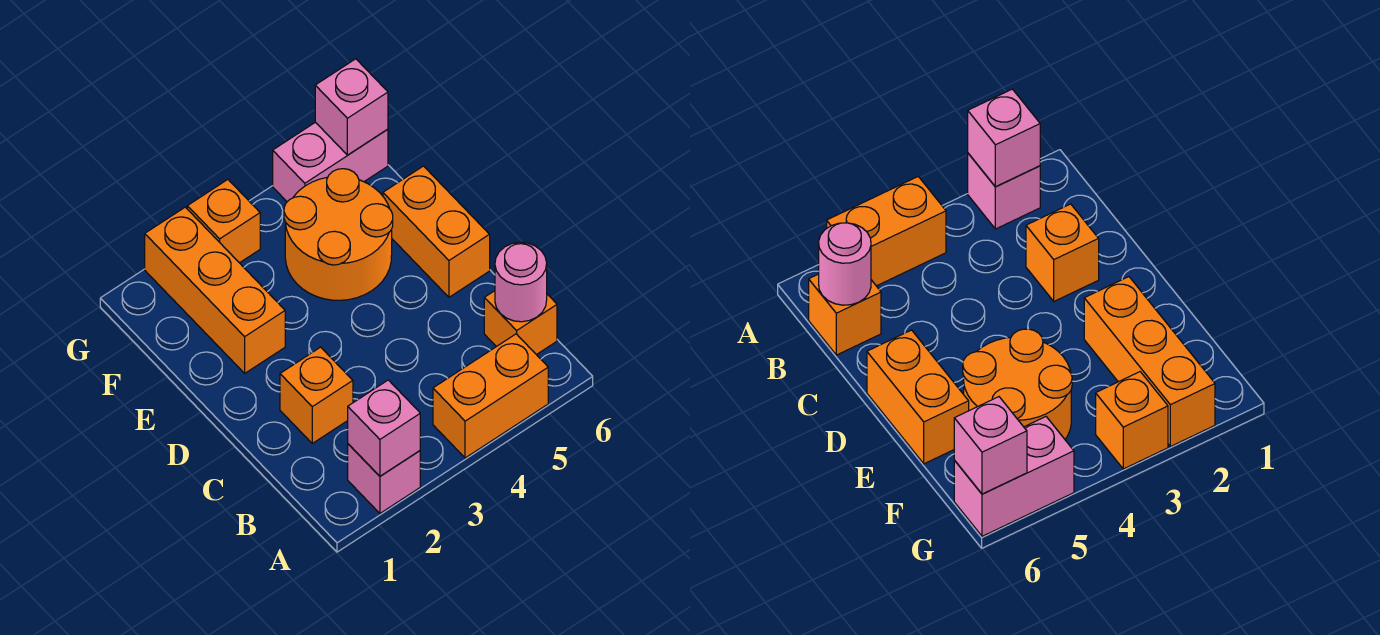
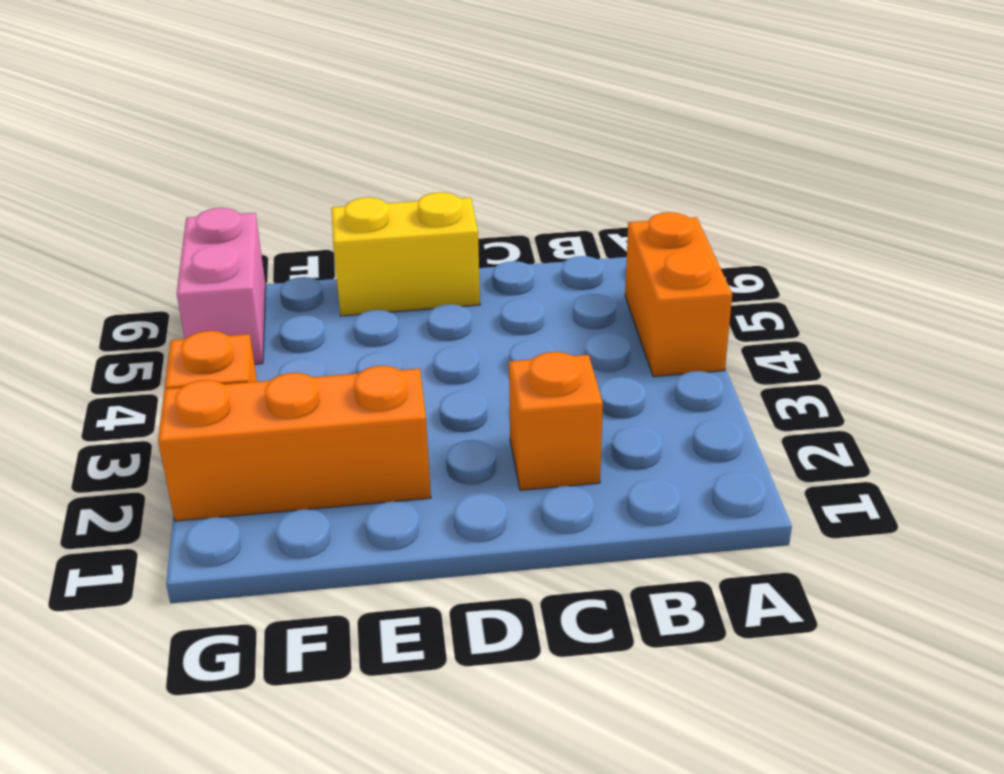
yellow brick D6:E6 level 1 -> orange brick D6:E6 level 1
none -> pink brick A2 level 1
none -> orange brick B6 level 1
none -> orange round brick E4:F5 level 1

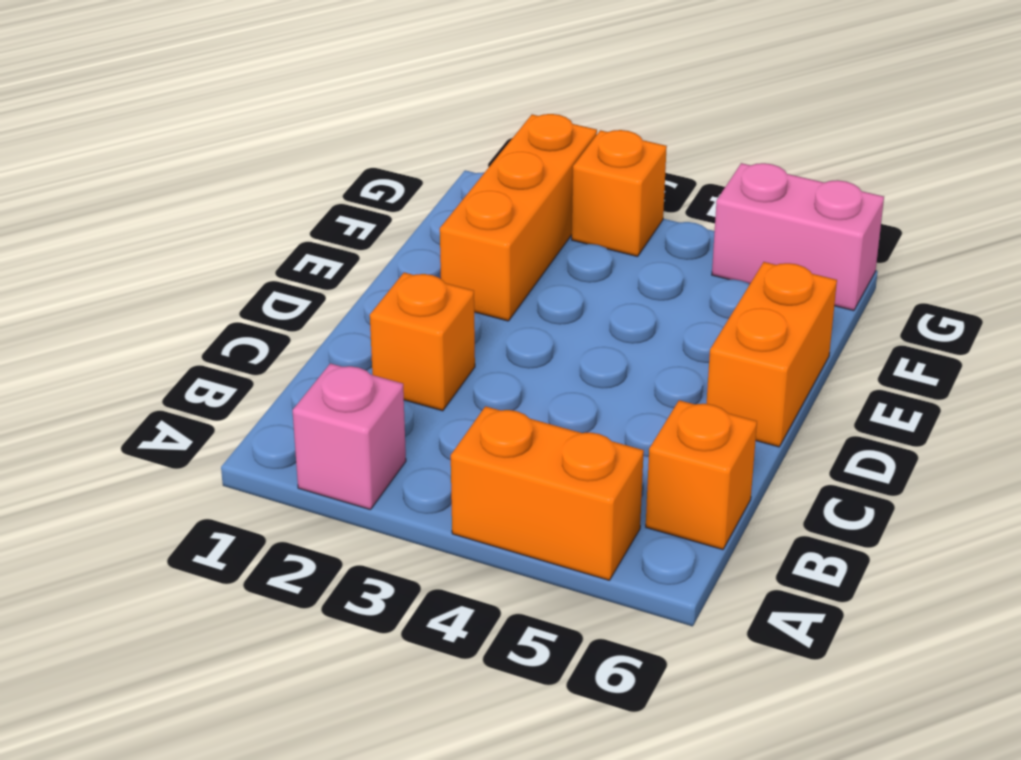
none -> orange round brick E4:F5 level 1
none -> pink brick A2 level 2
none -> pink round brick B6 level 2

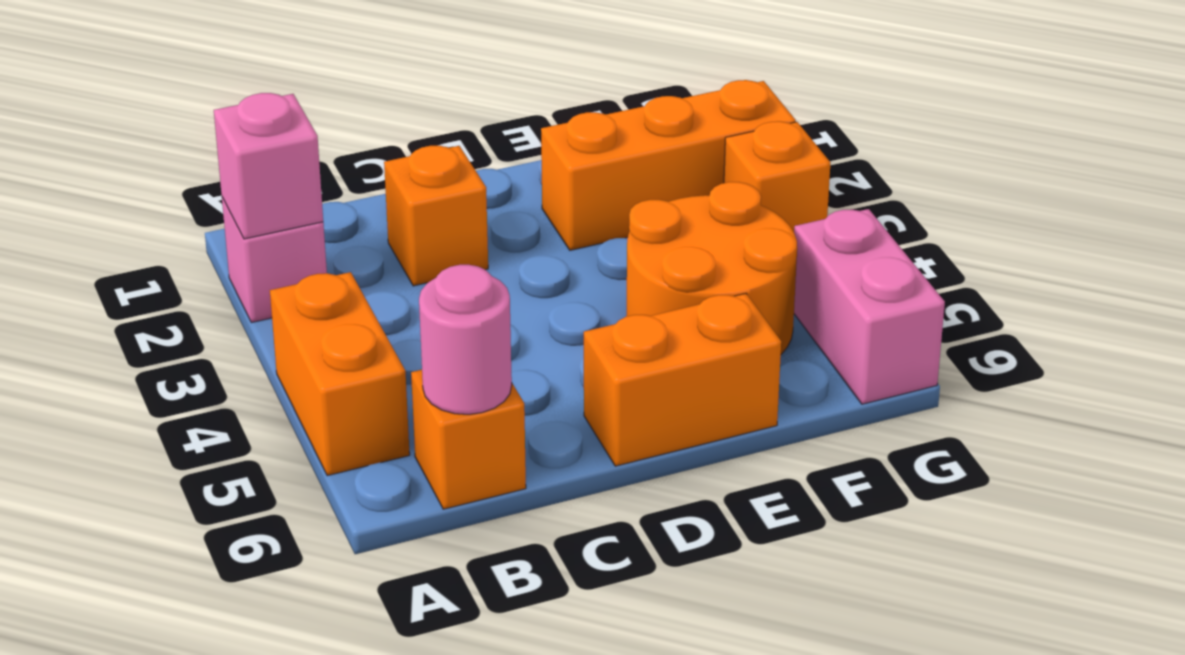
none -> pink brick G6 level 2

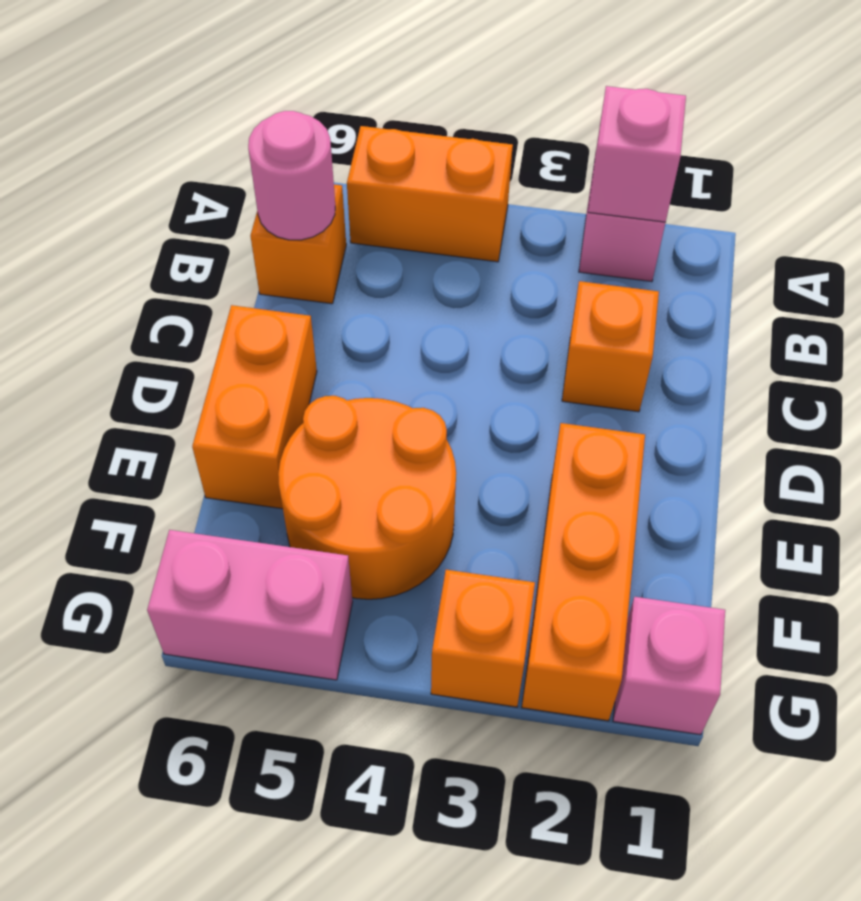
pink brick G1 level 1 -> pink brick G6 level 2

